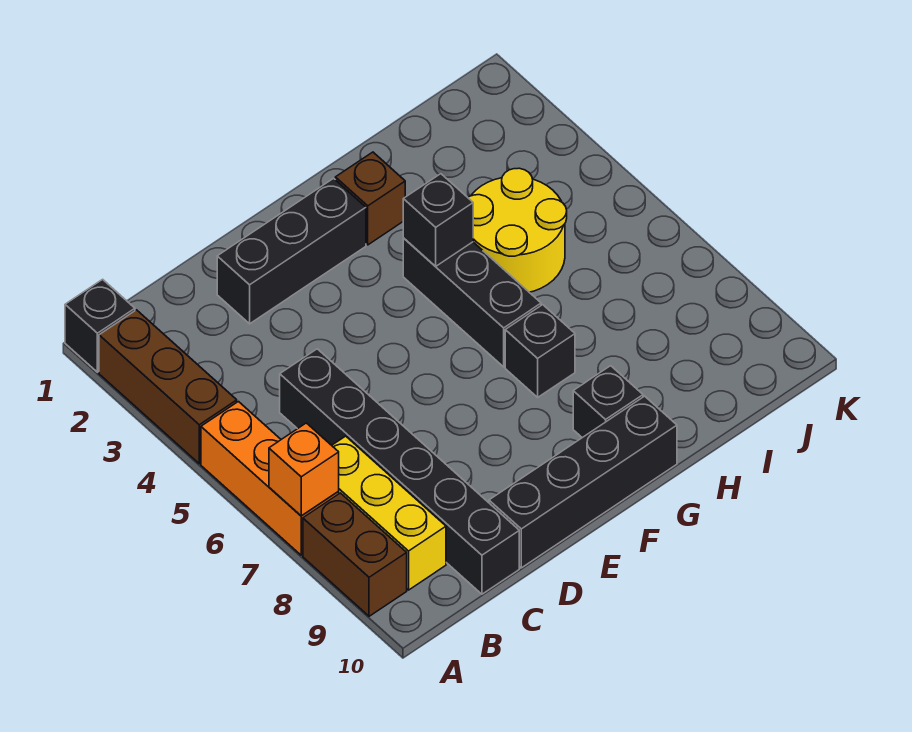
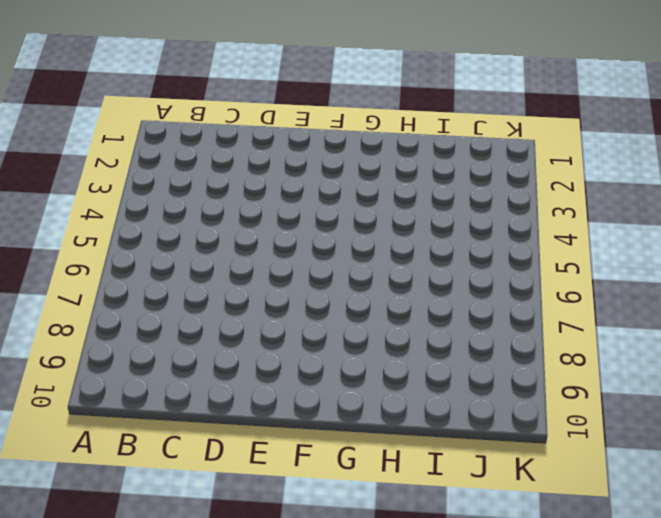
none -> black brick A1 level 1
none -> brown brick A2:A4 level 1
none -> orange brick A5:A7 level 1

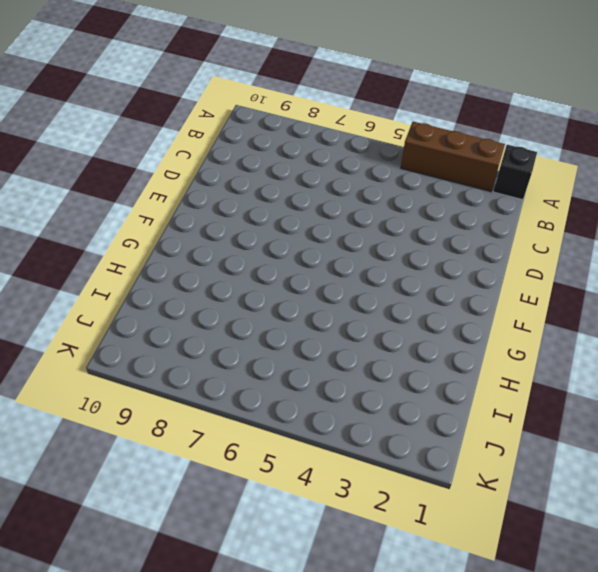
none -> orange brick A5:A7 level 1
none -> brown brick A8:A9 level 1
none -> yellow brick B7:B9 level 1

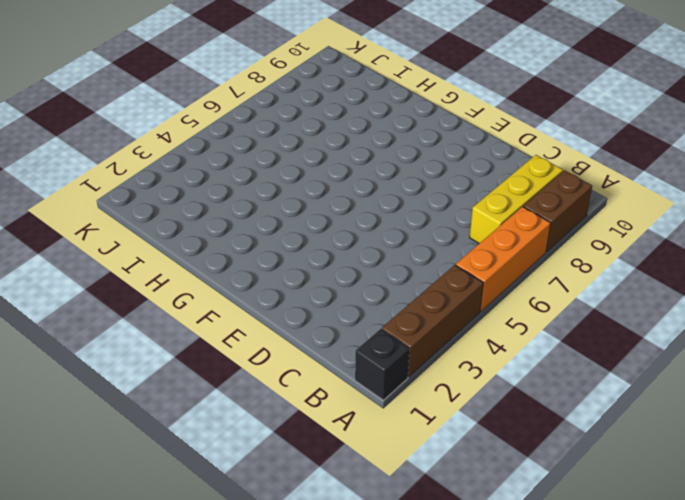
none -> black brick C5:C10 level 1
none -> black brick D2:F2 level 1
none -> black brick D10:G10 level 1

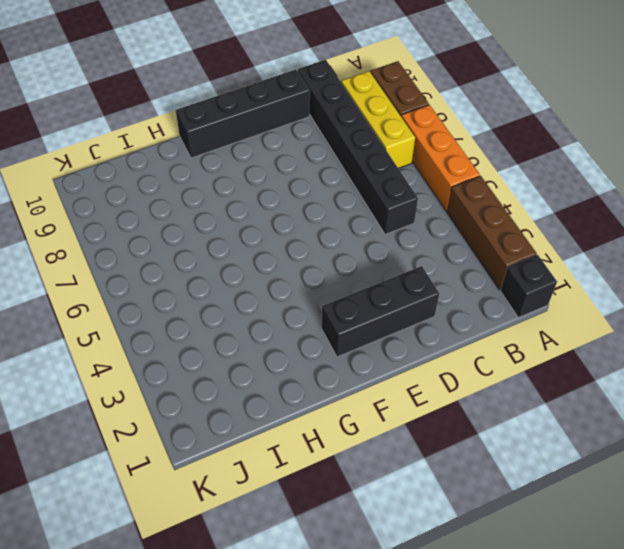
none -> brown brick G2 level 1
none -> black brick G4:G6 level 1
none -> black brick G7 level 1

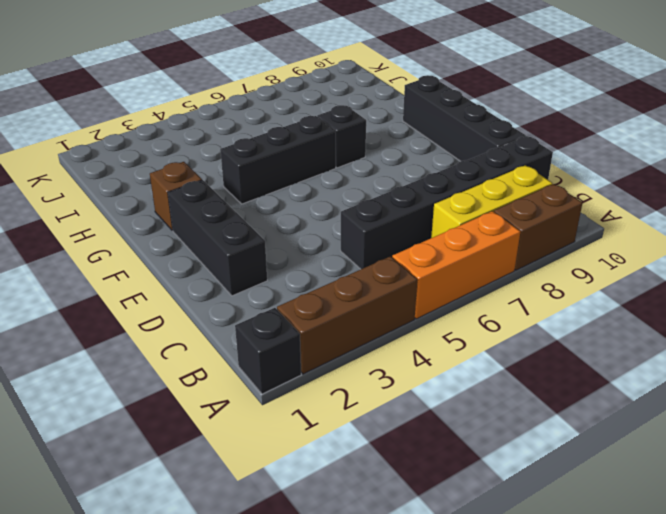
none -> black brick G9 level 1
none -> yellow round brick H4:I5 level 1
none -> orange brick A7 level 2

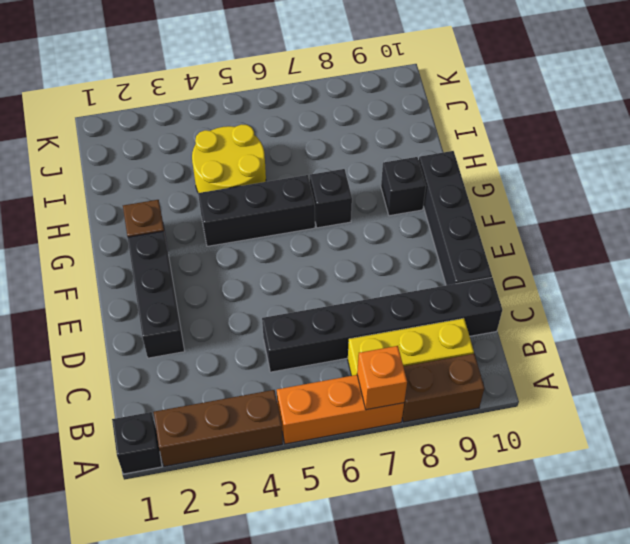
none -> black brick G4 level 2

